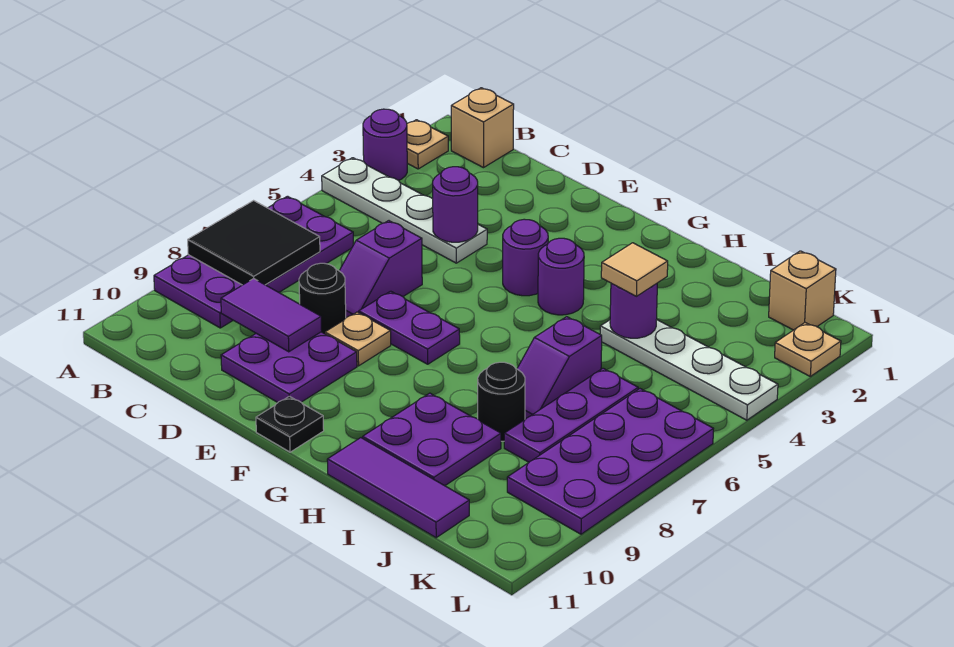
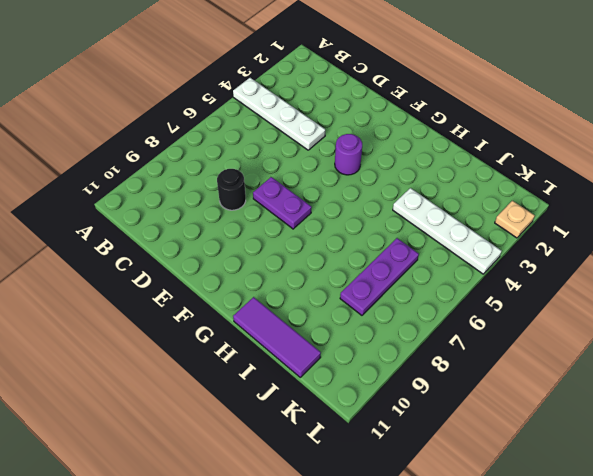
none -> tan plate A2 level 1
none -> purple round brick A3 level 1
none -> purple plate A6:B9 level 1

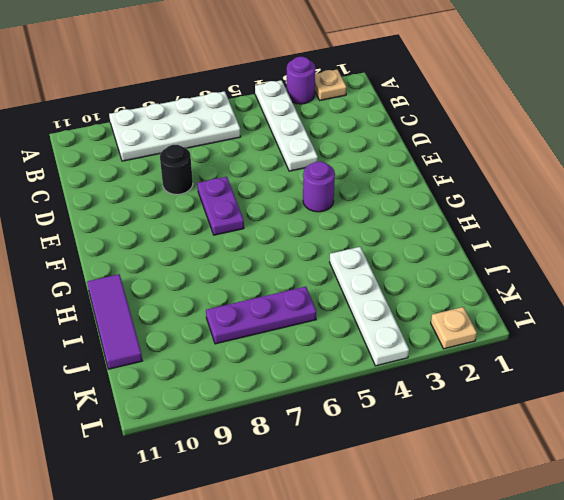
white plate A6:B9 level 1 -> purple plate A6:B9 level 1
none -> tan brick B1 level 1
none -> purple slope D6:D7 level 1 top 6
none -> purple plate D9:E10 level 1

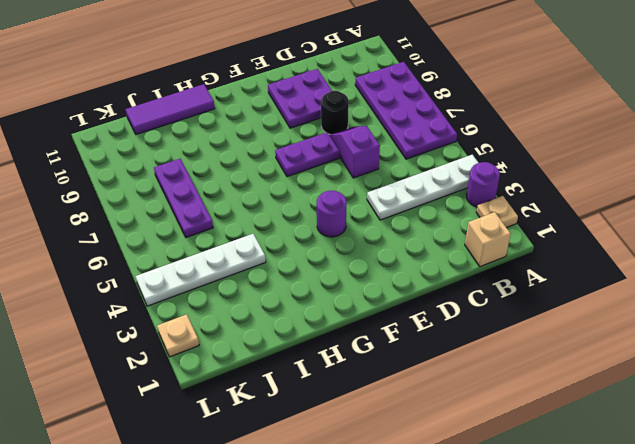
none -> tan plate E8 level 1
none -> black plate F11 level 1
none -> purple round brick G4 level 1

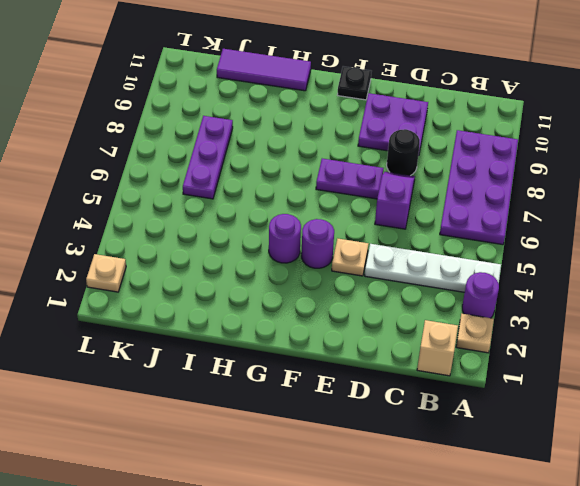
tan plate E4 level 1 -> tan plate E8 level 1
none -> purple plate H9:I10 level 1
none -> white plate I4:L4 level 1
none -> purple slope I6:I7 level 1 top 6

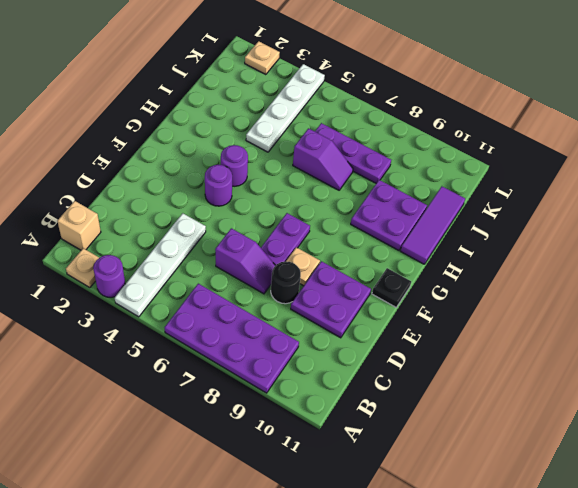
none -> black round brick I8 level 1
none -> tan brick K1 level 1
none -> purple plate K6:L9 level 1

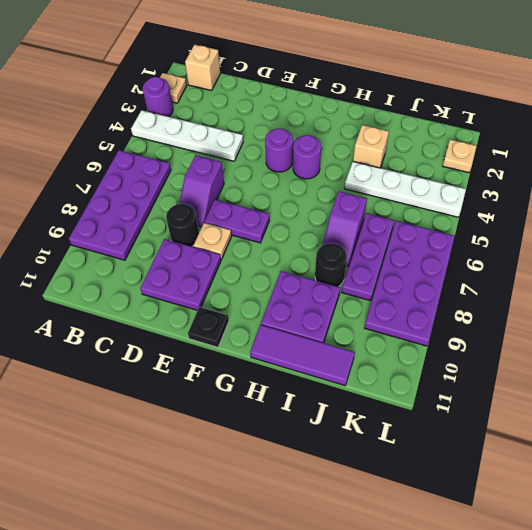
tan brick I3 level 1 -> tan brick K1 level 1
none -> black tile A7:B8 level 2
none -> purple tile C9:D9 level 2
none -> purple round brick D4 level 2

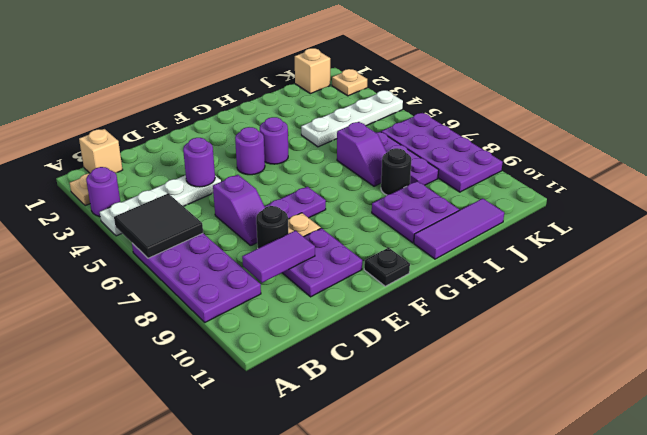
black tile A5:B6 level 2 -> black tile A7:B8 level 2
none -> purple round brick I4 level 2
none -> tan tile I4 level 3

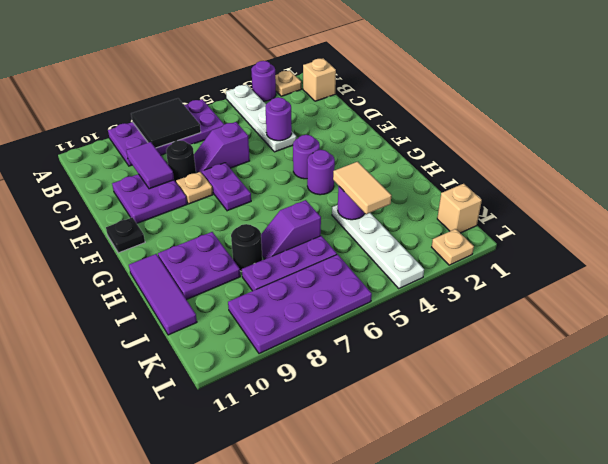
tan tile I4:J4 level 3 -> tan tile I4 level 3

